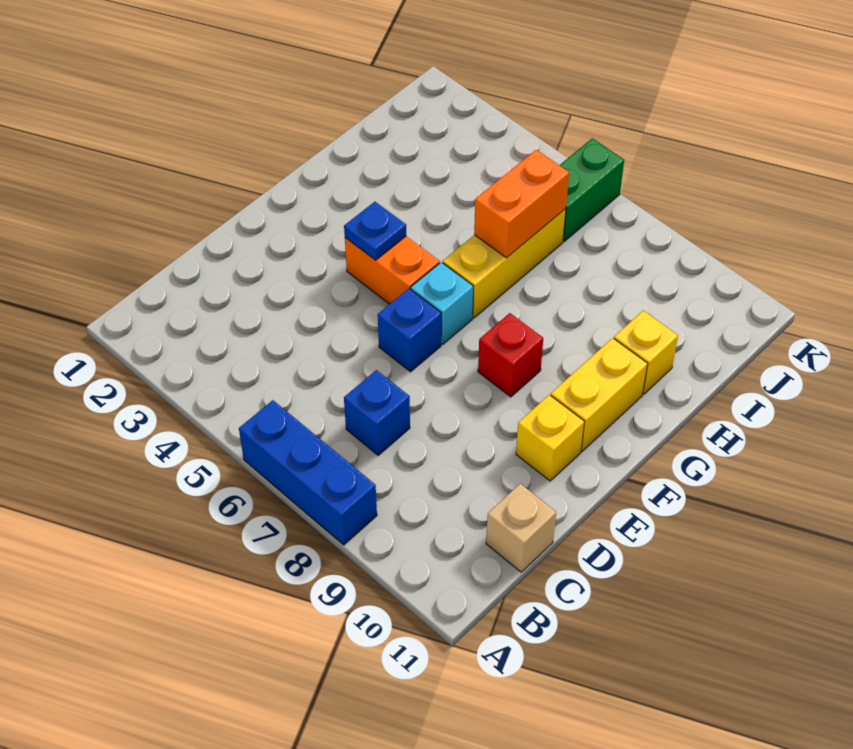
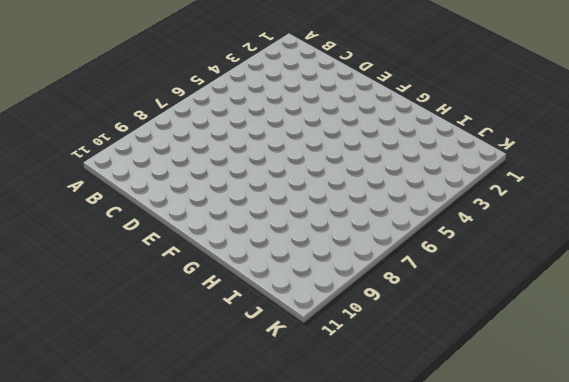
none -> blue brick A6:A8 level 1
none -> blue brick C7 level 1
none -> tan brick C11 level 1

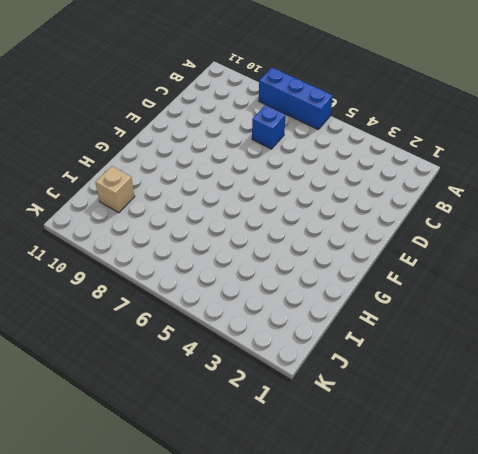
tan brick I10 level 1 -> tan brick C11 level 1
none -> blue brick E6 level 1
none -> yellow brick E10 level 1
none -> orange brick F4:F5 level 1

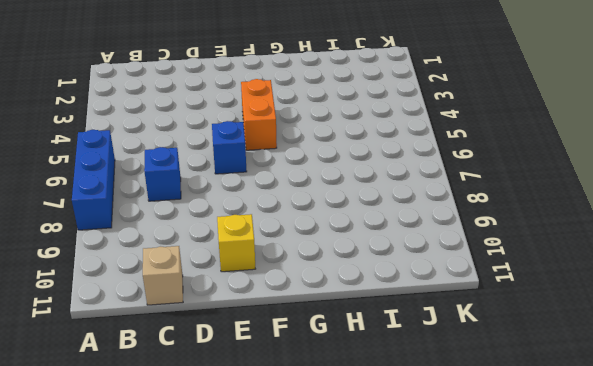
none -> cyan brick F6 level 1
none -> red brick F8 level 1
none -> yellow brick F10:G10 level 1

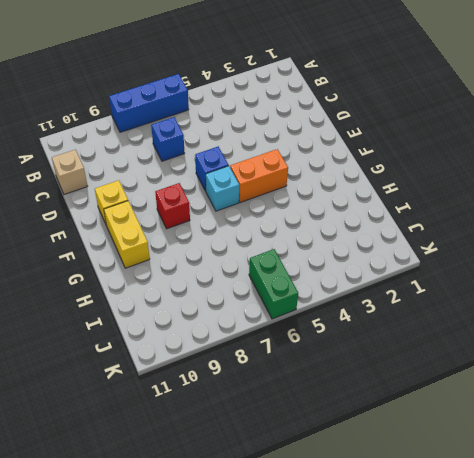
none -> yellow brick G6:I6 level 1
none -> yellow brick H10 level 1
none -> blue plate F4 level 2

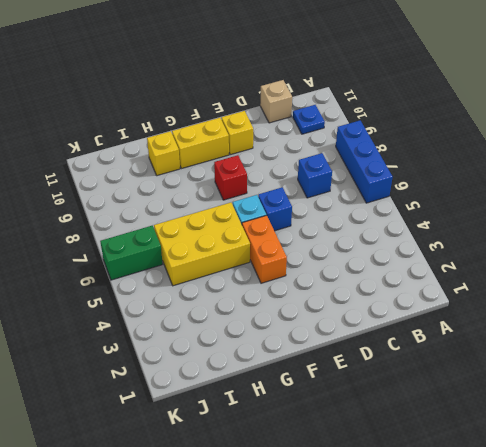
blue plate B10 level 1 -> blue plate F4 level 2
yellow brick G5:I6 level 1 -> yellow brick G6:I6 level 1
none -> orange brick H6:I6 level 2

